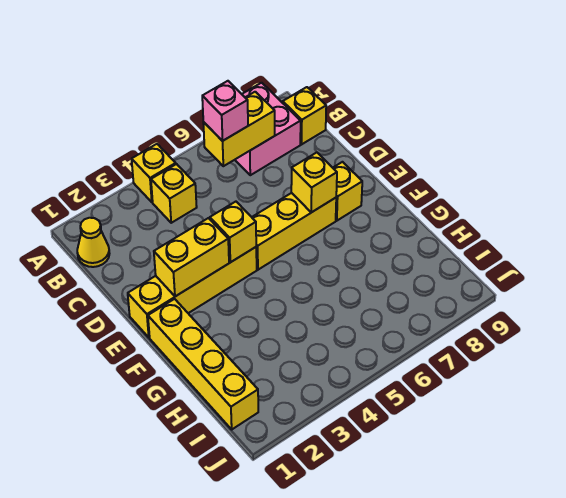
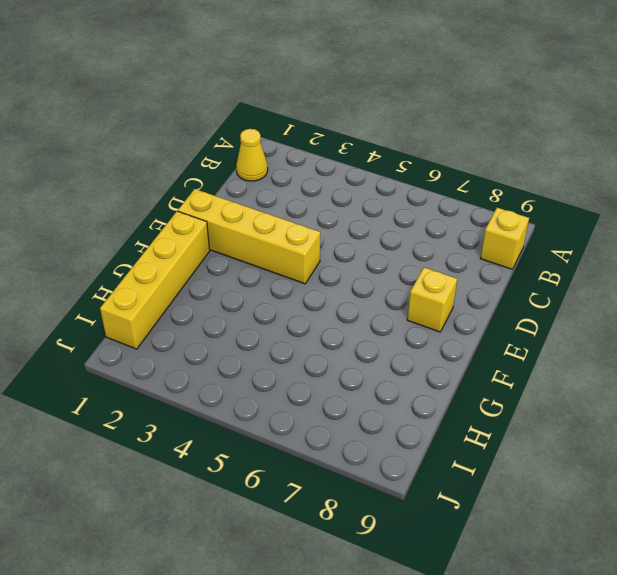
none -> yellow brick A4 level 1
none -> pink brick A7:B8 level 1
none -> yellow brick B4 level 1

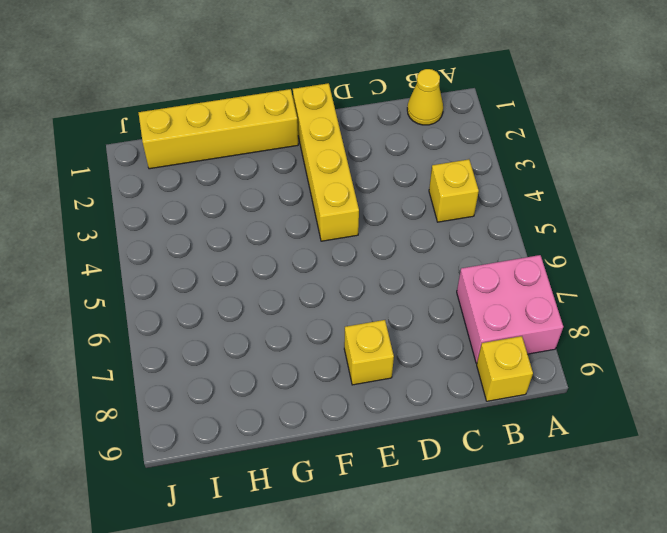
none -> yellow brick A4 level 1
none -> yellow brick E5:E7 level 1
none -> yellow brick B6:B7 level 2

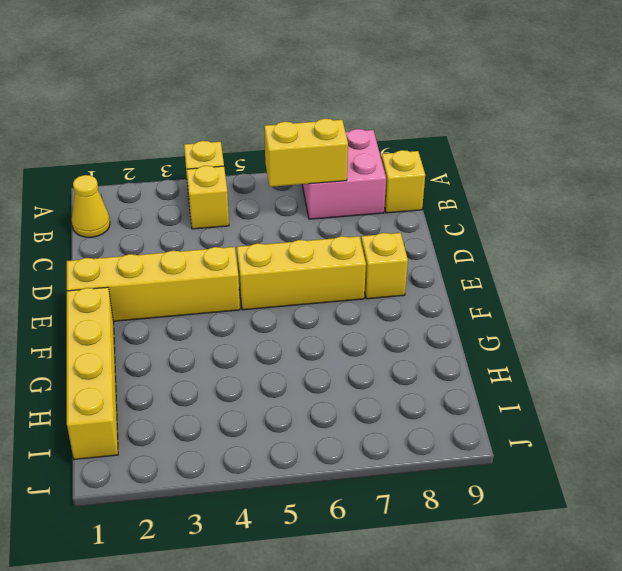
none -> yellow brick E2:E3 level 2
none -> yellow brick E4 level 2
none -> yellow brick E7 level 2

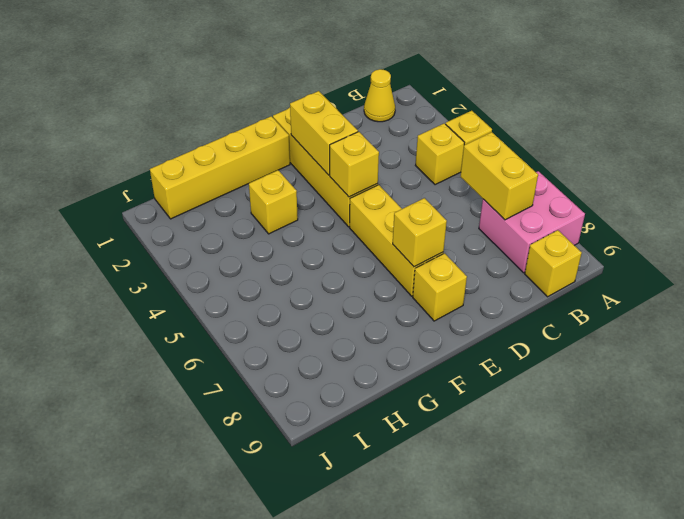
yellow brick G3 level 1 -> none
none -> pink brick B6 level 3

